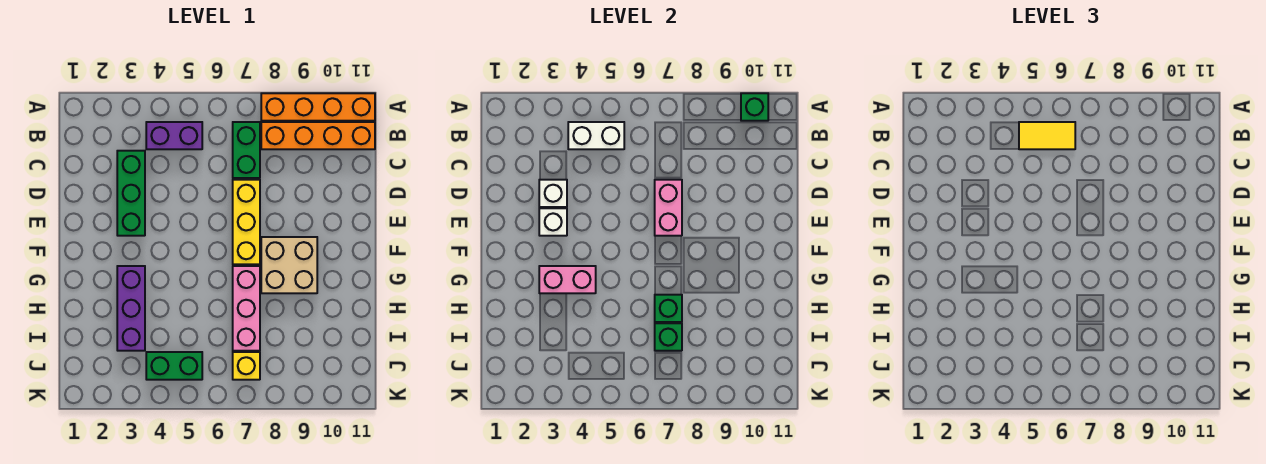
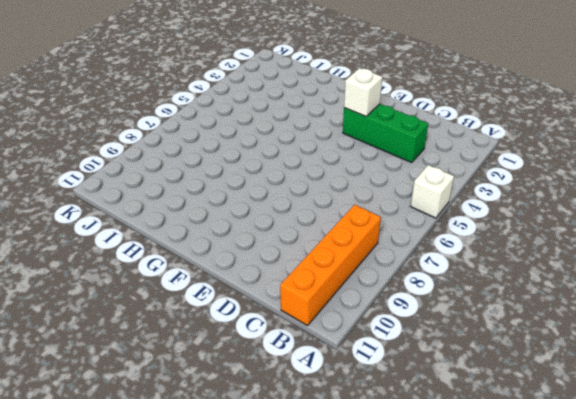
white brick A5 level 1 -> white brick D3 level 2
none -> orange brick A8:A11 level 1
none -> purple brick B4:B5 level 1
none -> green brick B7:C7 level 1

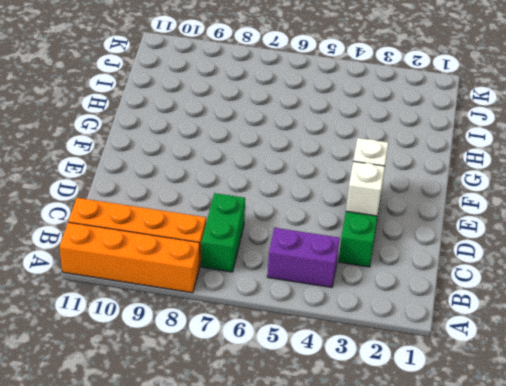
none -> yellow brick D7:F7 level 1
none -> tan brick F8:G9 level 1
none -> purple brick G3:I3 level 1

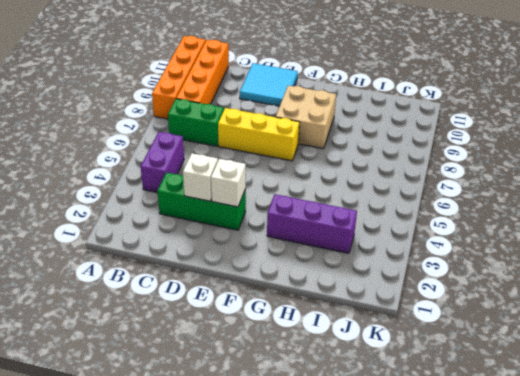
cyan tile D10:E11 level 1 -> none
none -> pink brick G7:I7 level 1
none -> green brick J4:J5 level 1
none -> yellow brick J7 level 1

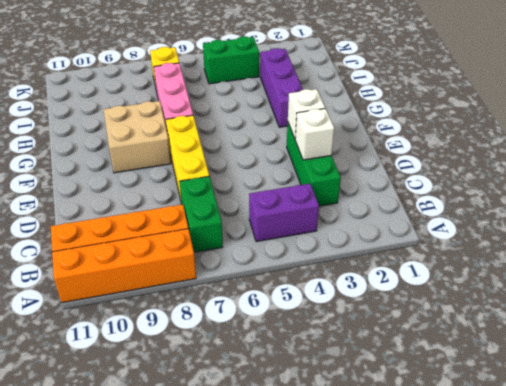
none -> green brick A10 level 2
none -> white brick B4:B5 level 2
none -> pink brick D7:E7 level 2

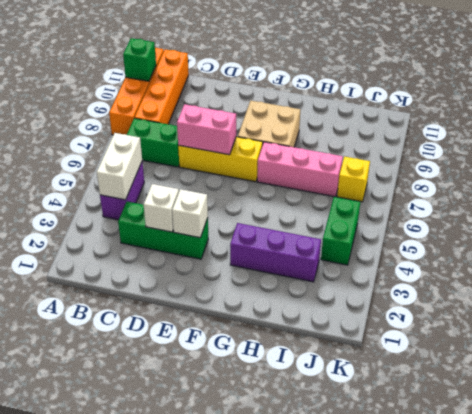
none -> pink brick G3:G4 level 2
none -> green brick H7 level 2
none -> green brick I7 level 2

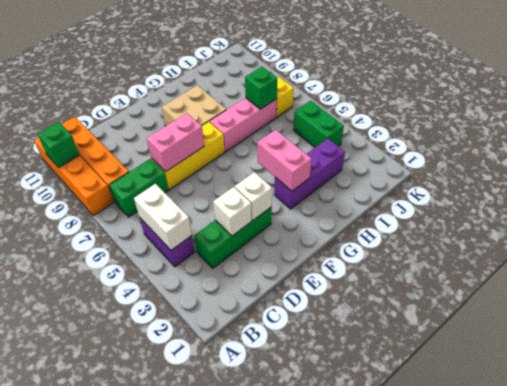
none -> green brick H7 level 2
none -> yellow tile B5:B6 level 3

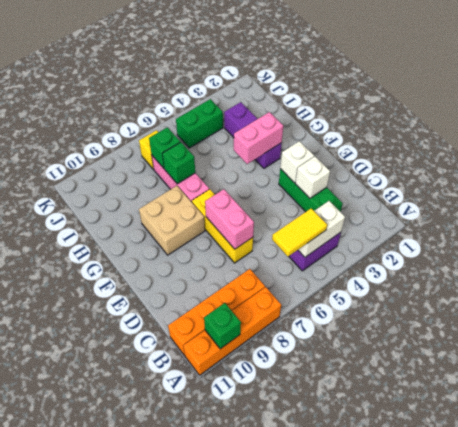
none -> green brick B7:C7 level 1

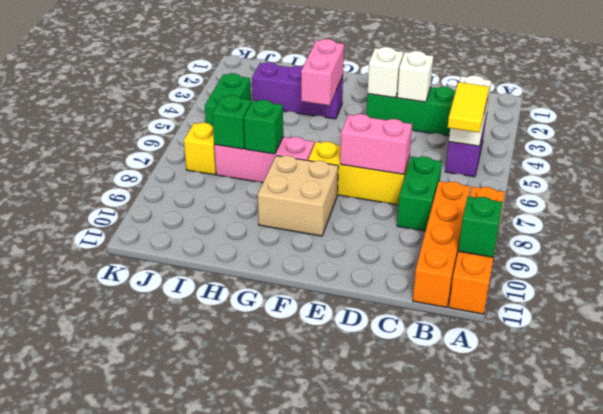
green brick C7:C8 level 1 -> green brick B7:C7 level 1

